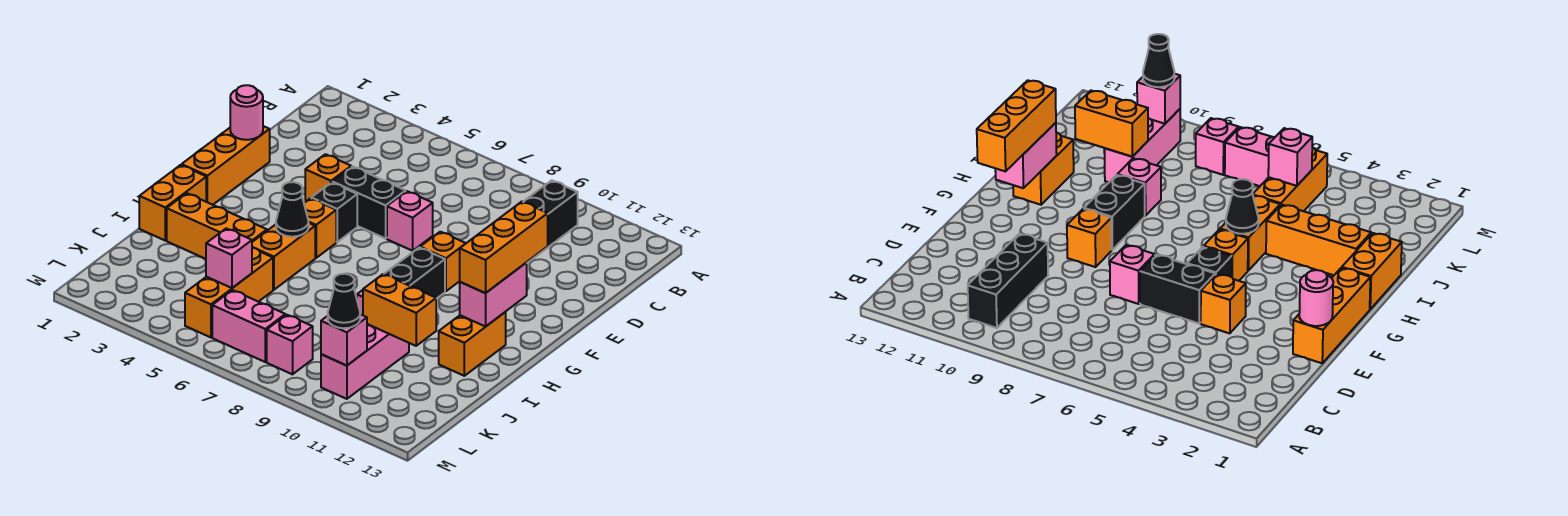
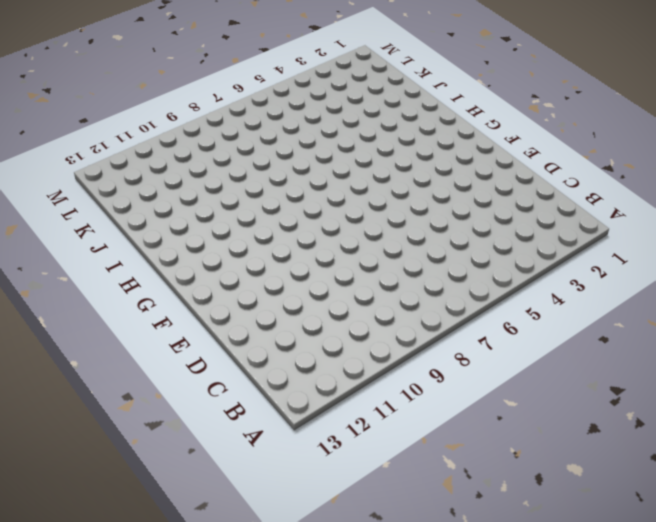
none -> black brick B10:D10 level 1
none -> orange brick E1:G1 level 1
none -> orange brick E4 level 1

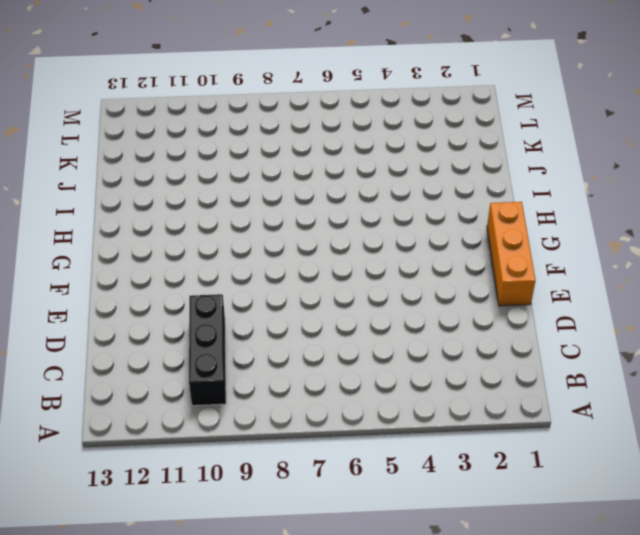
none -> orange brick E4 level 1
none -> black brick E5:E6 level 1
none -> pink brick E7 level 1

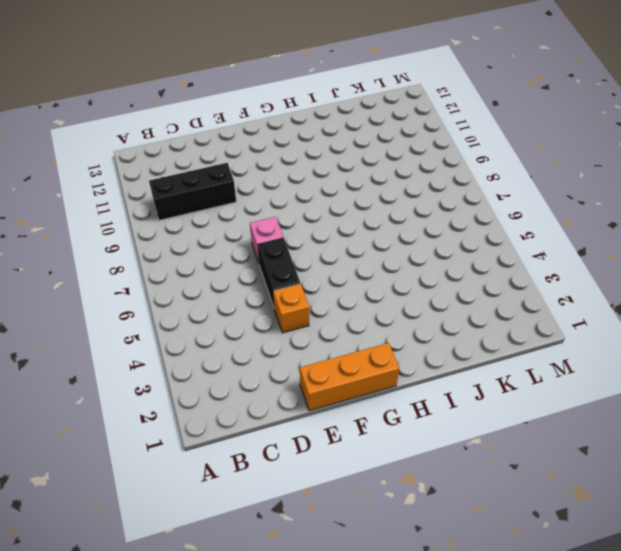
none -> black brick F5 level 1
none -> orange brick F9 level 1
none -> orange brick G5 level 1

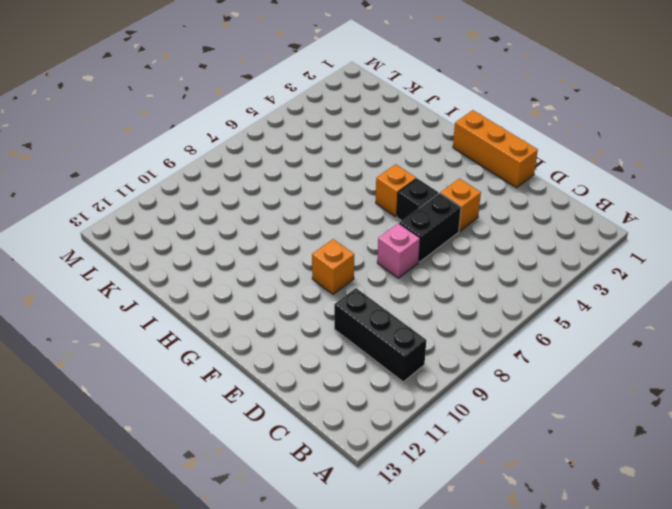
none -> black brick G9:H9 level 1
none -> orange brick H1:I1 level 1
none -> orange brick H5:I5 level 1

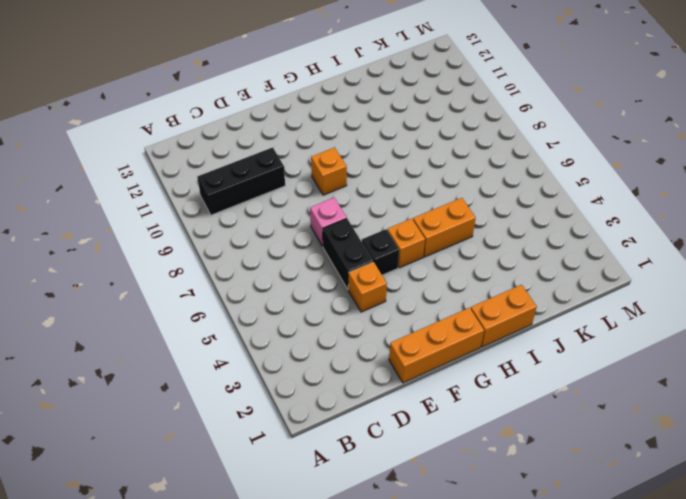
none -> black brick G9:H9 level 1
none -> orange brick H12:I12 level 1
none -> orange brick I2:I4 level 1

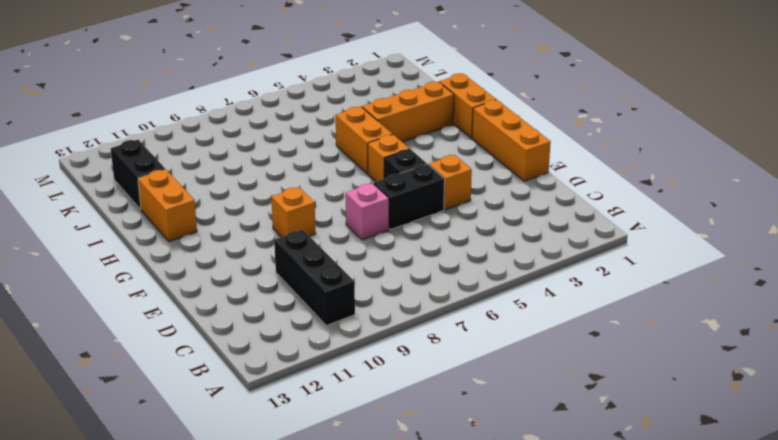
black brick J12:K12 level 1 -> black brick G9:H9 level 1
none -> pink brick I9 level 1
none -> orange brick J5:L5 level 1
none -> pink brick J10:L10 level 1

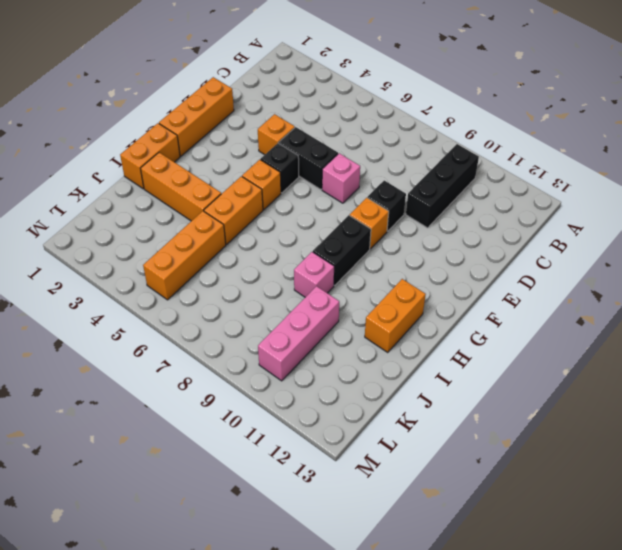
black brick E9 level 1 -> none
none -> pink brick L6:L7 level 1
none -> pink brick L8 level 1
none -> pink round brick E1 level 2

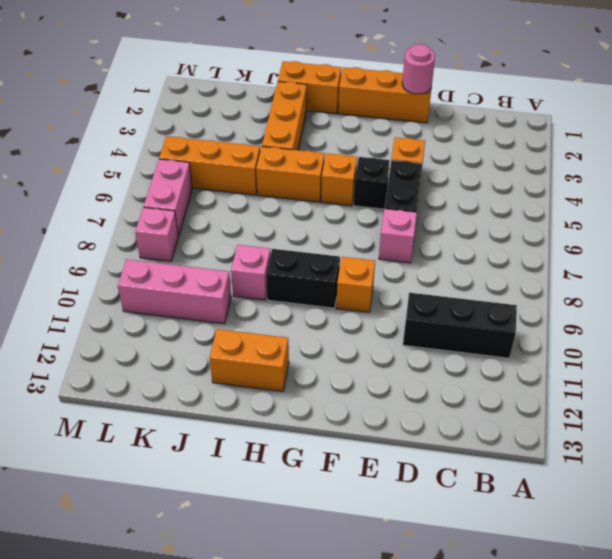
none -> pink brick G12:H12 level 2
none -> black cone H5 level 2
none -> orange brick J10:J11 level 2

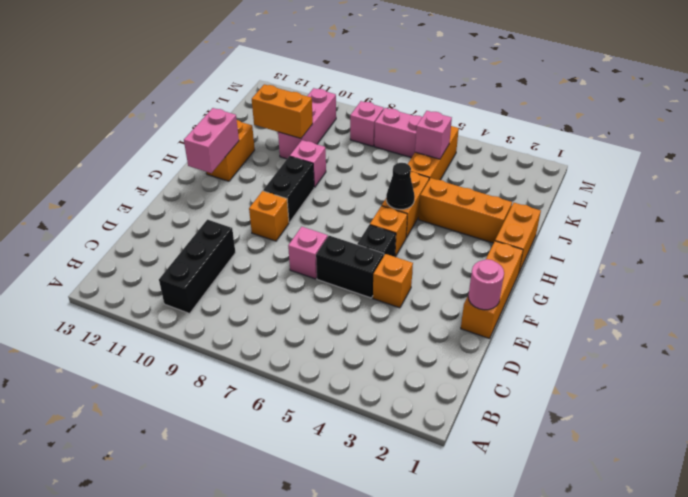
none -> pink brick L10 level 2
none -> orange brick F12:H12 level 3
none -> black cone L10 level 3

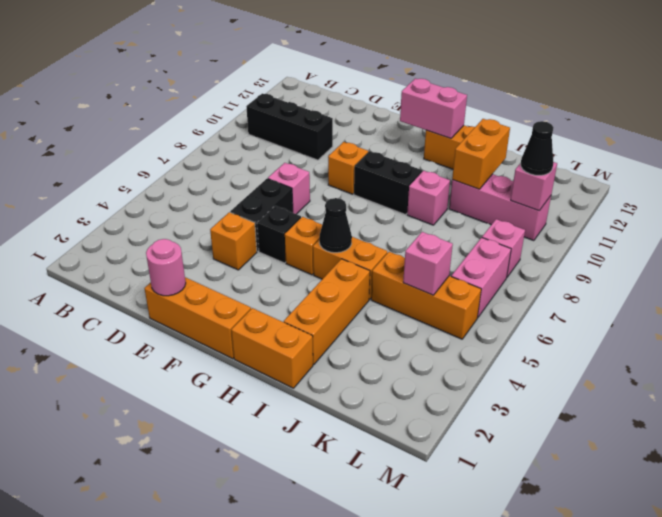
none -> orange brick F12:H12 level 3

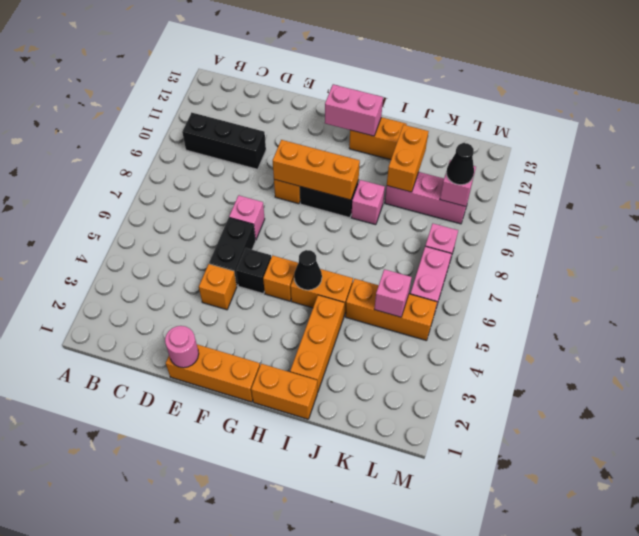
orange brick F9:H9 level 2 -> orange brick F12:H12 level 3

